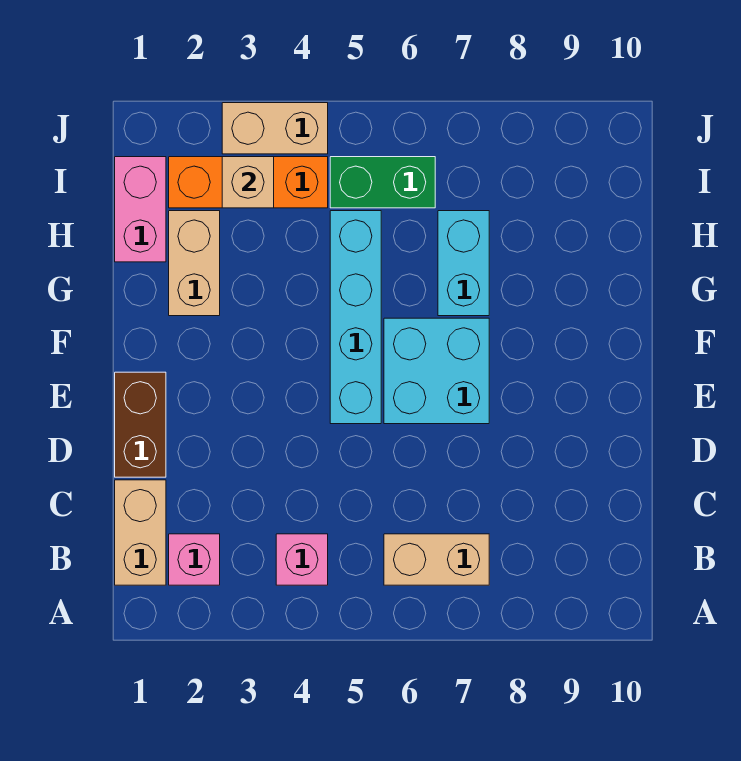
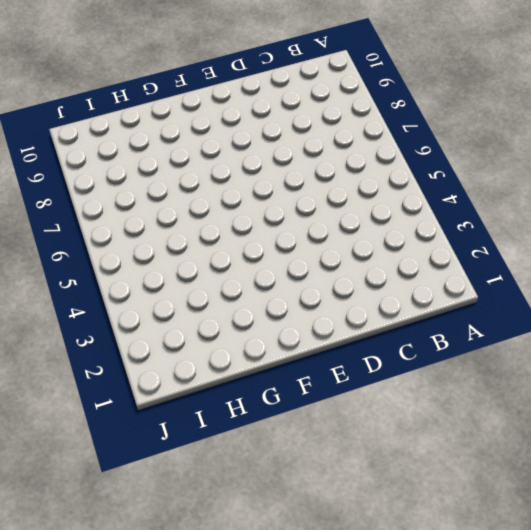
none -> tan brick B1:C1 level 1
none -> pink brick B2 level 1
none -> pink brick B4 level 1

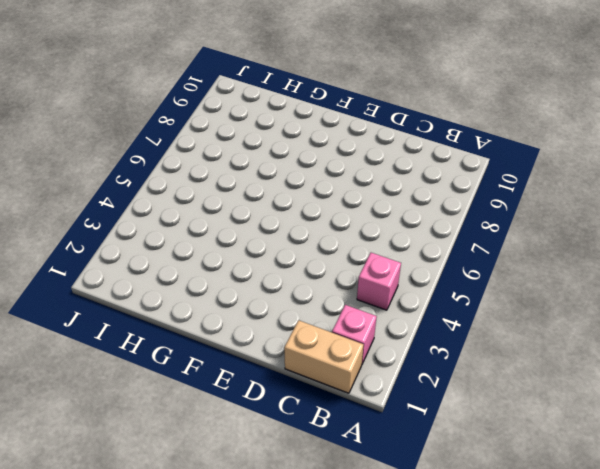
none -> tan brick B6:B7 level 1
none -> brown brick D1:E1 level 1
none -> cyan brick E5:H5 level 1

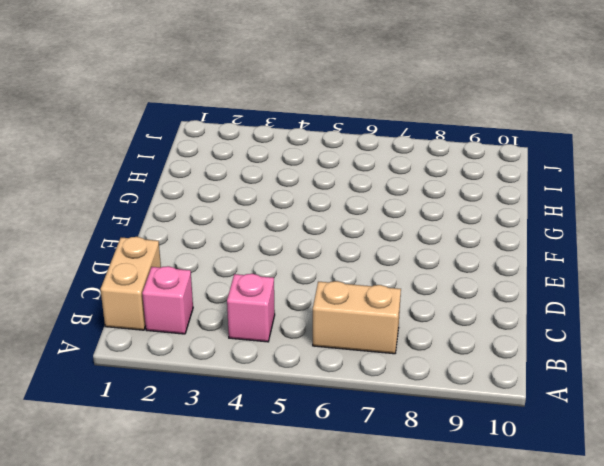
none -> brown brick D1:E1 level 1
none -> cyan brick E5:H5 level 1
none -> cyan brick E6:F7 level 1

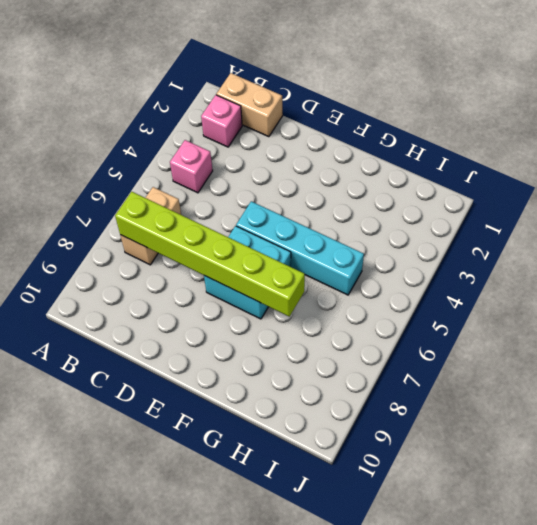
lime brick B7:G7 level 2 -> none
none -> brown brick D1:E1 level 1
none -> tan brick G2:H2 level 1
none -> cyan brick G7:H7 level 1

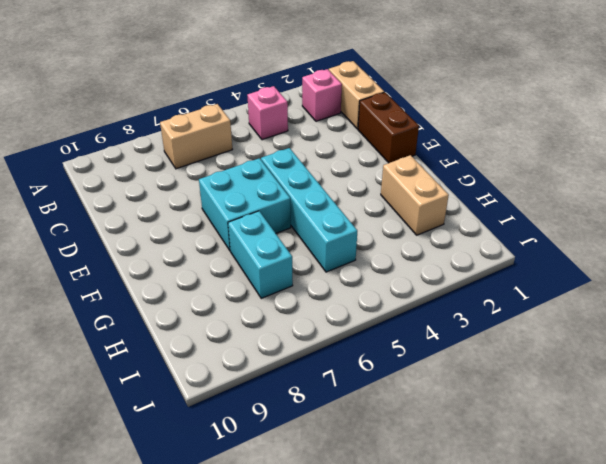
none -> pink brick H1:I1 level 1
none -> orange brick I2:I4 level 1
none -> green brick I5:I6 level 1

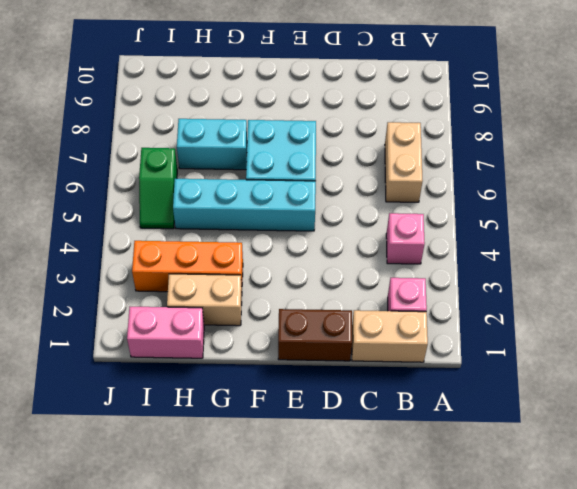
orange brick G3:I3 level 1 -> orange brick I2:I4 level 1
green slope I5:I6 level 1 top 6 -> green brick I5:I6 level 1
none -> tan brick J3:J4 level 1
none -> tan brick I3 level 2

